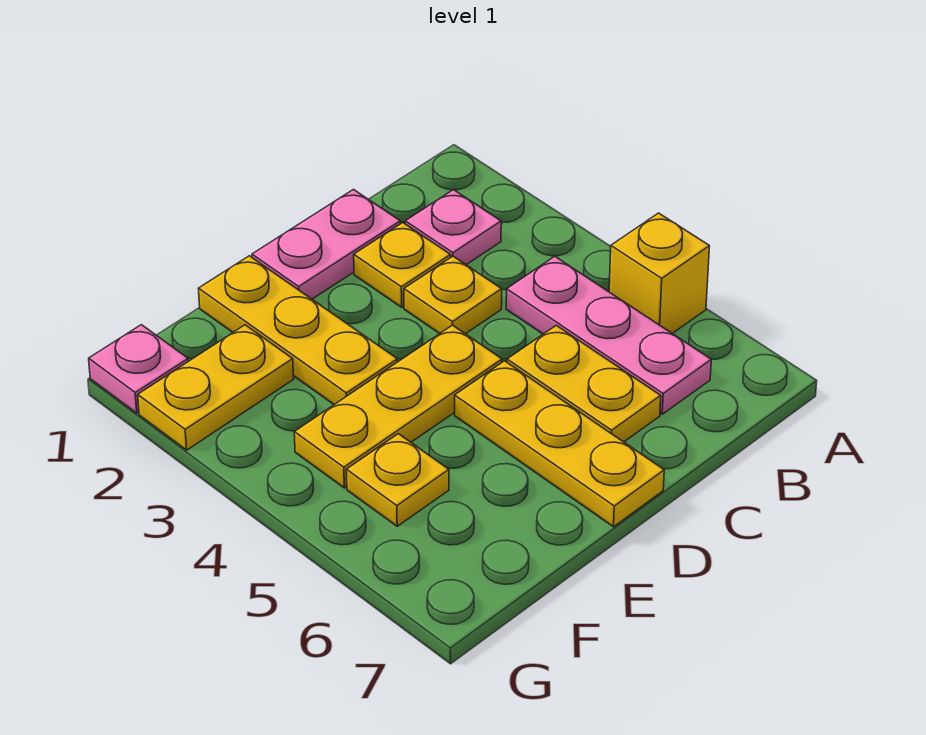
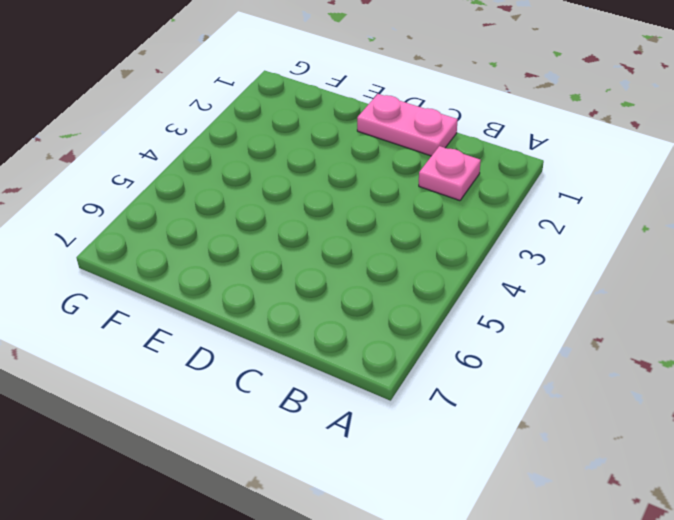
none -> yellow brick A5 level 1
none -> pink plate B4:B6 level 1
none -> yellow plate C2 level 1

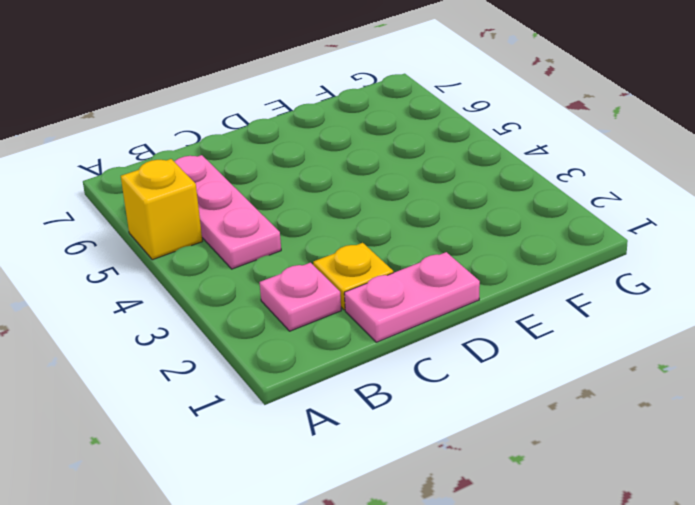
none -> yellow plate C3 level 1
none -> yellow plate C5:C6 level 1
none -> yellow plate D4:F4 level 1

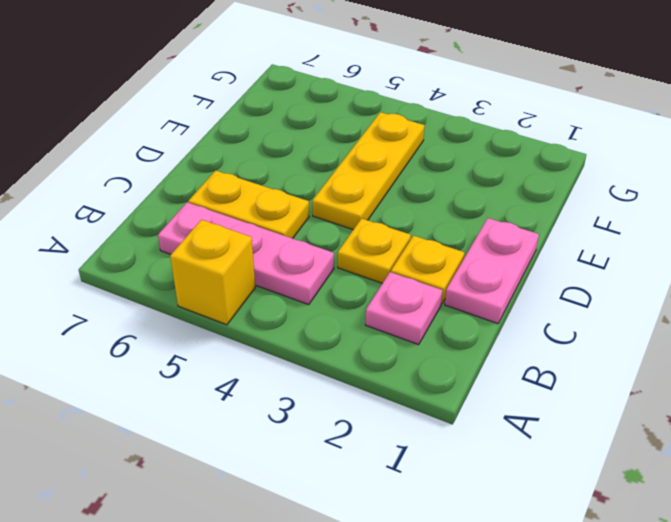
none -> yellow plate D5:D7 level 1
none -> yellow plate E1:E3 level 1
none -> yellow plate F2:G2 level 1

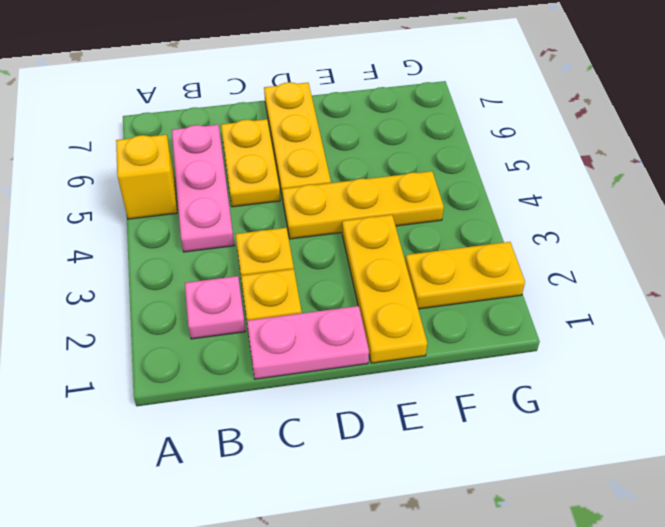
none -> yellow plate F5 level 1
none -> pink plate G1 level 1

